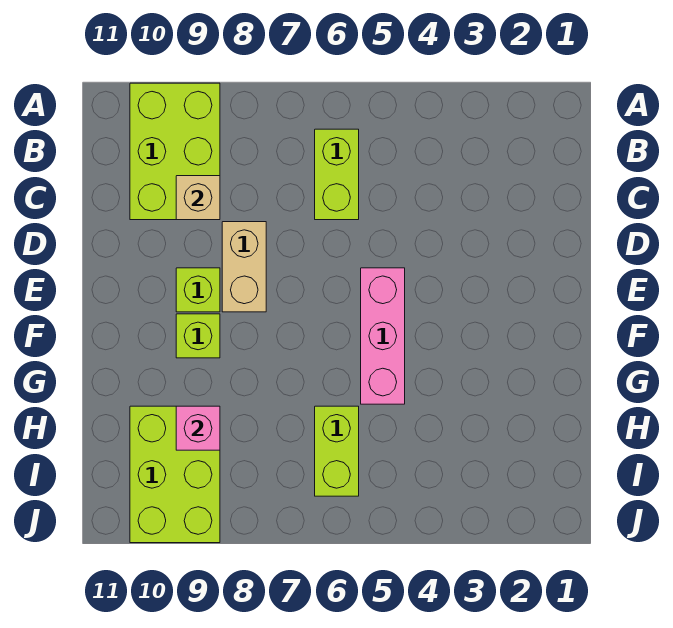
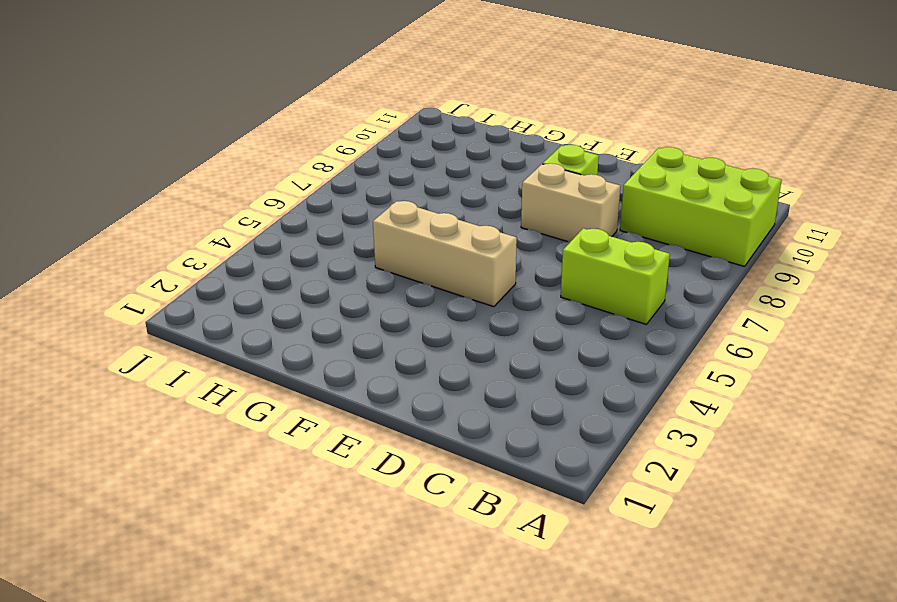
tan brick E5:G5 level 1 -> pink brick E5:G5 level 1
none -> lime brick F9 level 1
none -> lime brick H6:I6 level 1

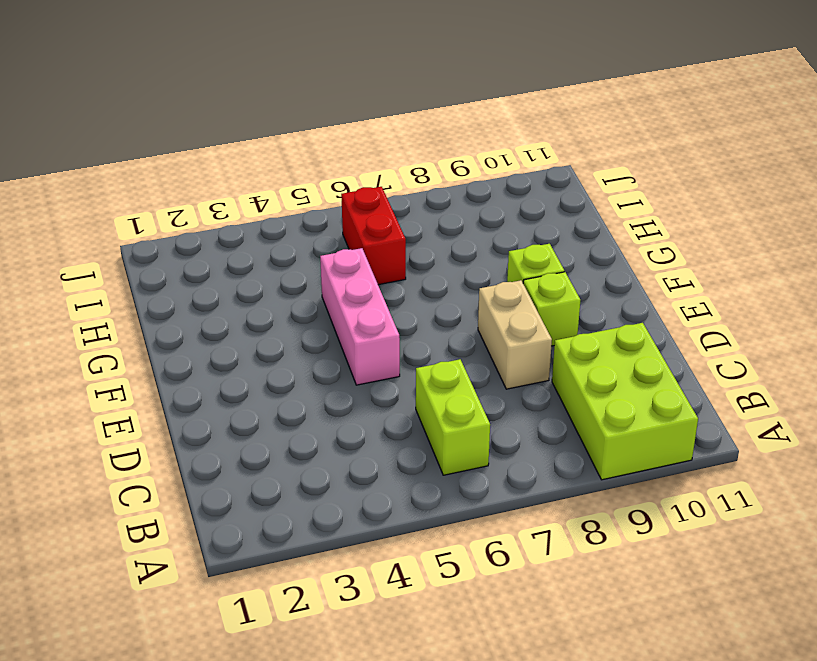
red brick H6:I6 level 1 -> lime brick H6:I6 level 1
none -> lime brick H9:J10 level 1
none -> tan brick C9 level 2

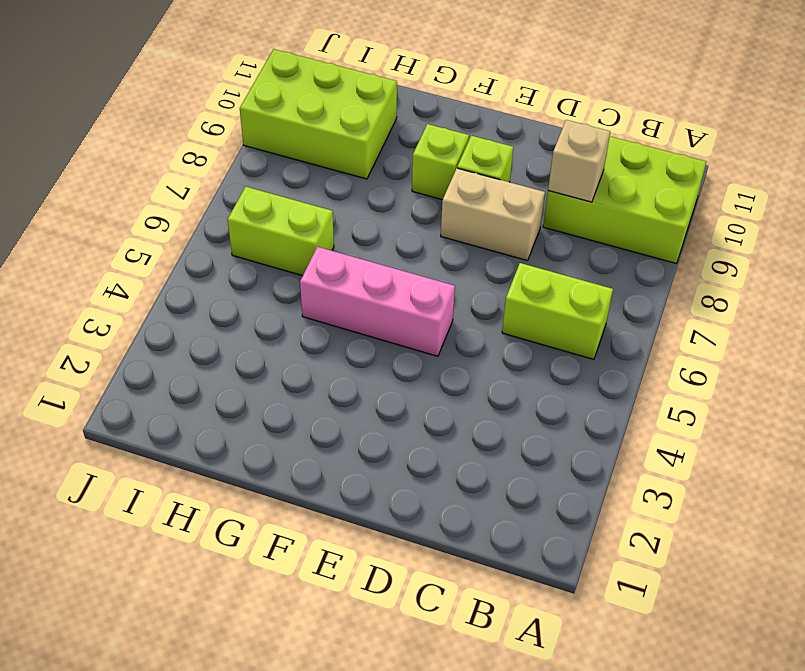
none -> pink brick H9 level 2

